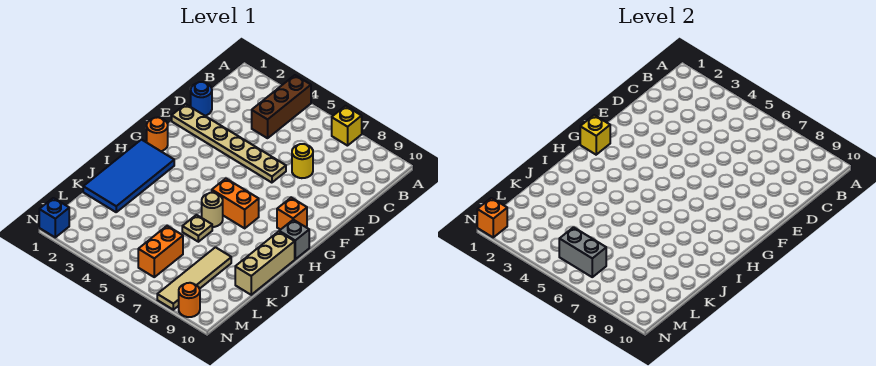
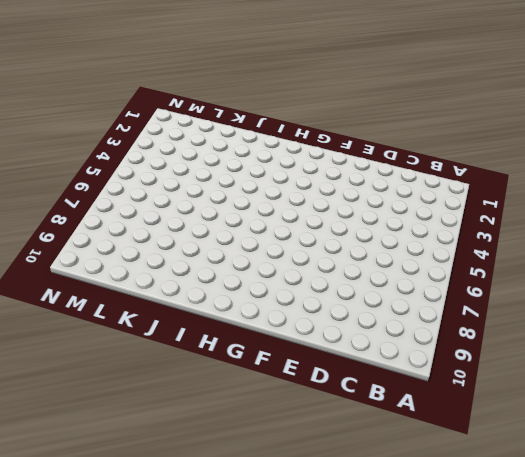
none -> brown brick A4:C4 level 1
none -> yellow brick A7 level 1
none -> blue round brick D1 level 1

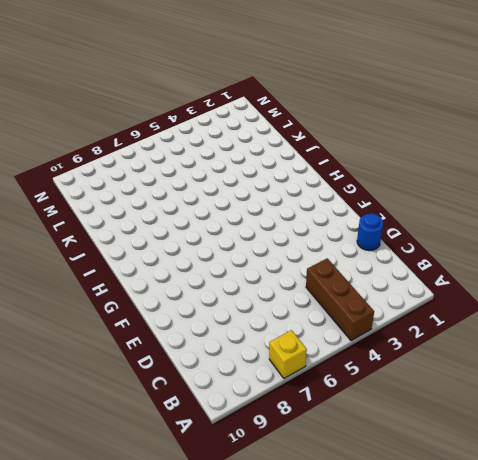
none -> yellow round brick D7 level 1
none -> tan plate E1:E6 level 1
none -> orange round brick G1 level 1

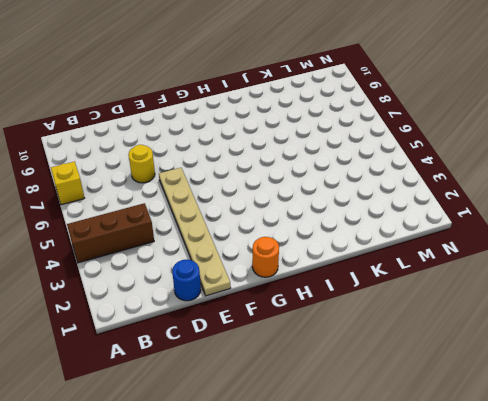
none -> orange brick G9 level 1
none -> blue tile H1:K2 level 1
none -> orange brick H6:H7 level 1

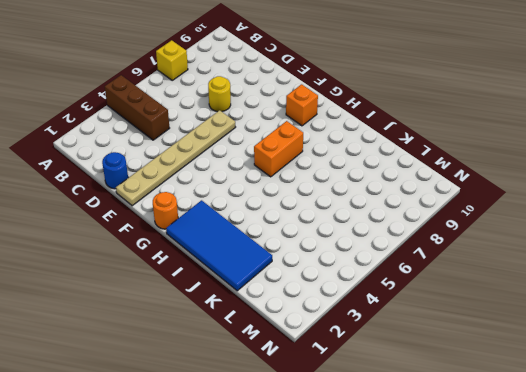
none -> grey brick H10 level 1
none -> tan round brick I6 level 1
none -> tan brick I10:K10 level 1

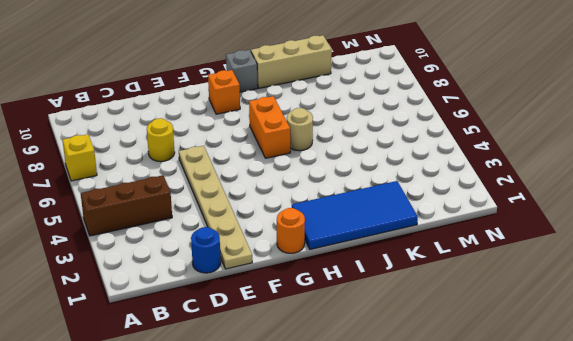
none -> tan plate J6 level 1
none -> tan tile K8:N8 level 1
none -> orange brick L6:M6 level 1

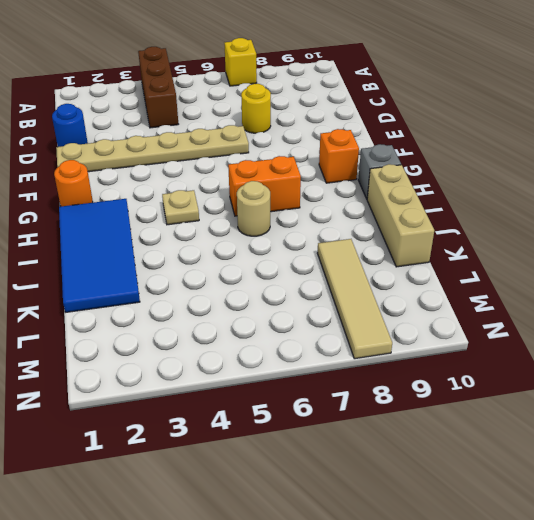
tan plate H4 level 1 -> tan plate J6 level 1
none -> orange brick L6:M6 level 1
none -> blue brick N1 level 1
none -> orange round brick N9 level 1

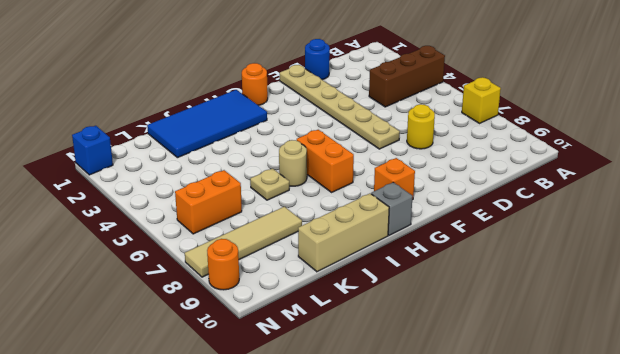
none -> yellow brick G1 level 2
none -> grey brick M5:M6 level 2
none -> orange brick N1 level 2

